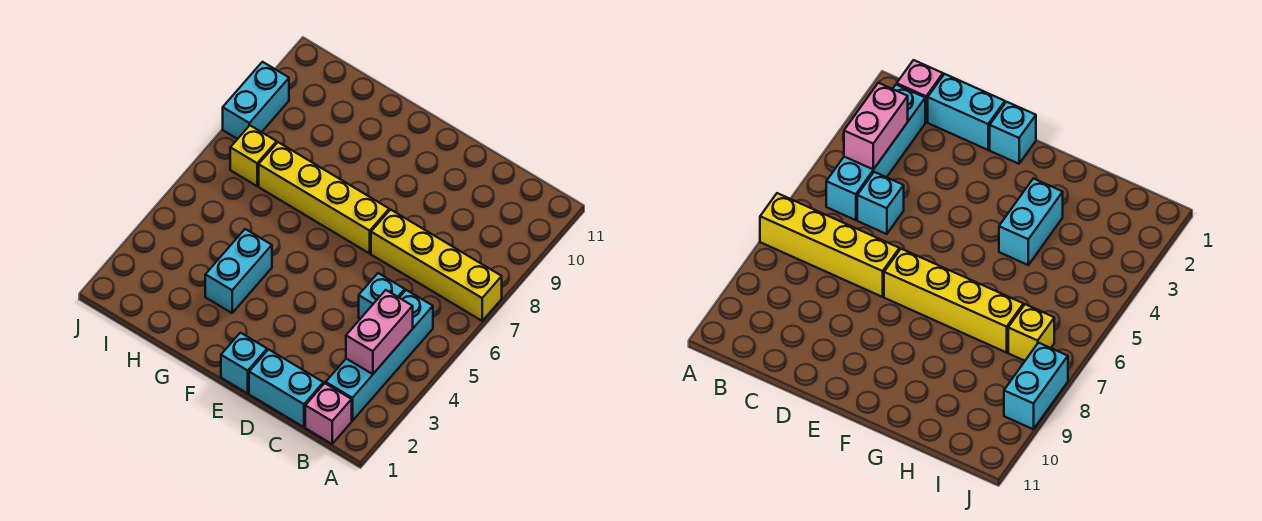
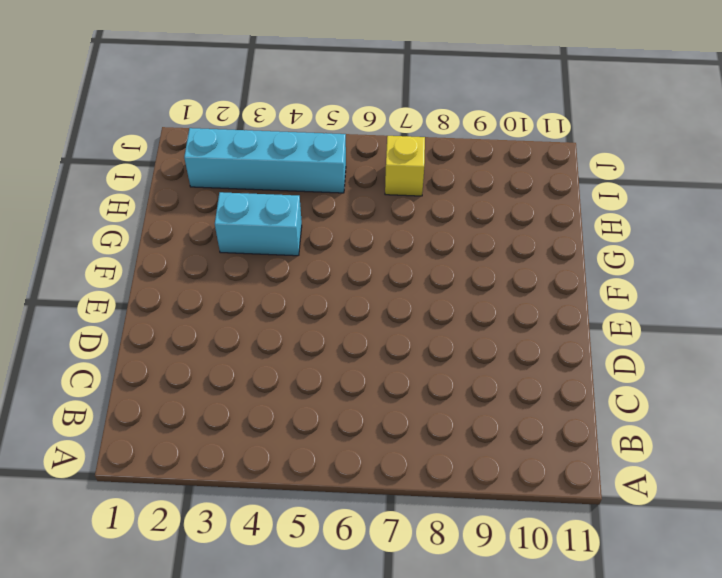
cyan brick I2:I5 level 1 -> cyan brick B2:B5 level 1
none -> yellow brick A7:D7 level 1
none -> pink brick B1 level 1

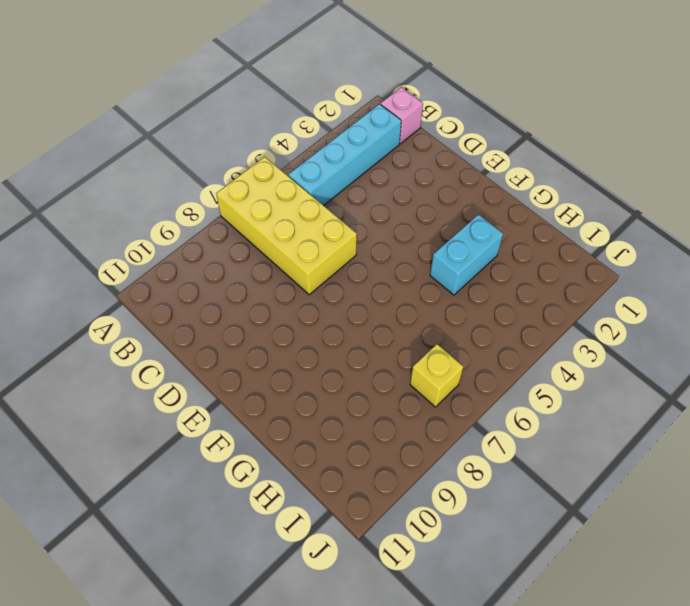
yellow brick A6:D7 level 1 -> yellow brick A7:D7 level 1
none -> cyan brick C1:D1 level 1
none -> cyan brick C5 level 1

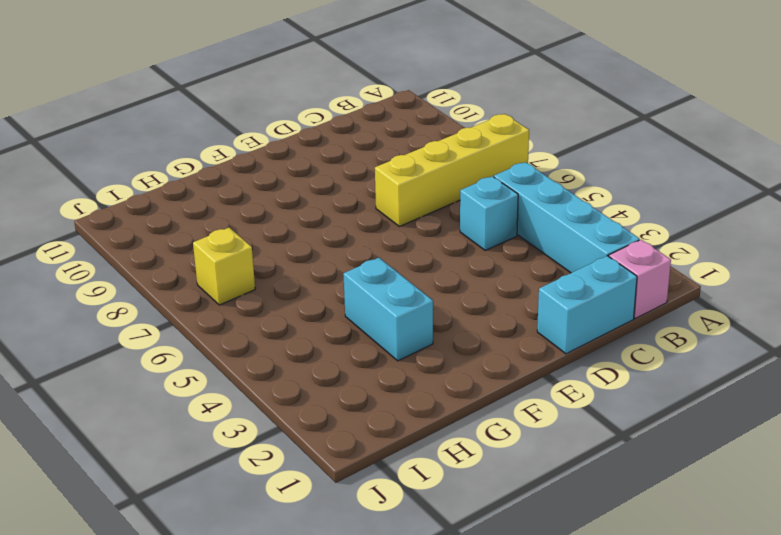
none -> cyan brick E1 level 1
none -> yellow brick E7:H7 level 1

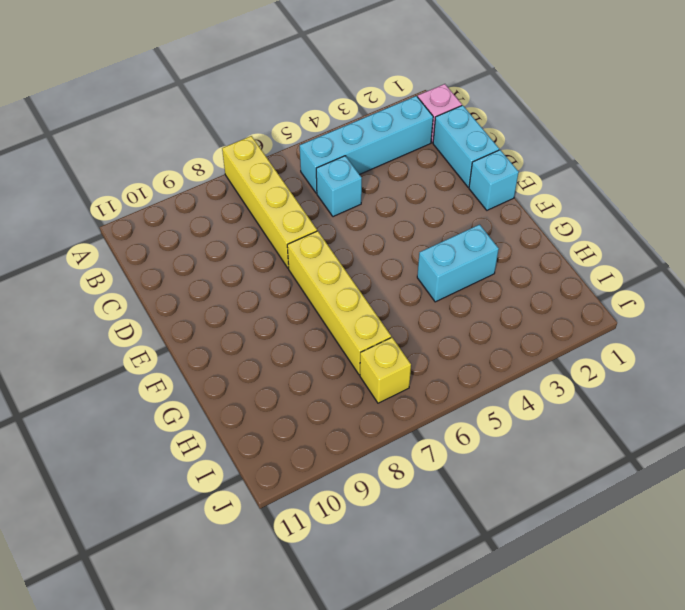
none -> cyan brick J8:J9 level 1
none -> pink brick B3:B4 level 2

